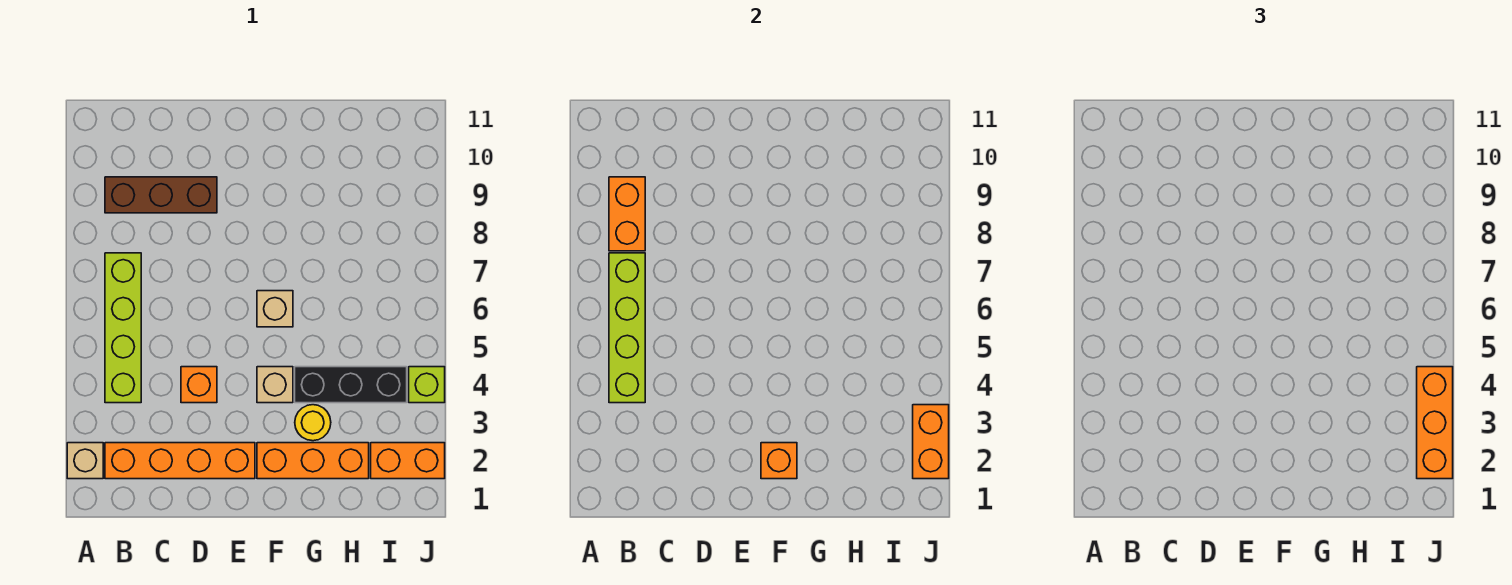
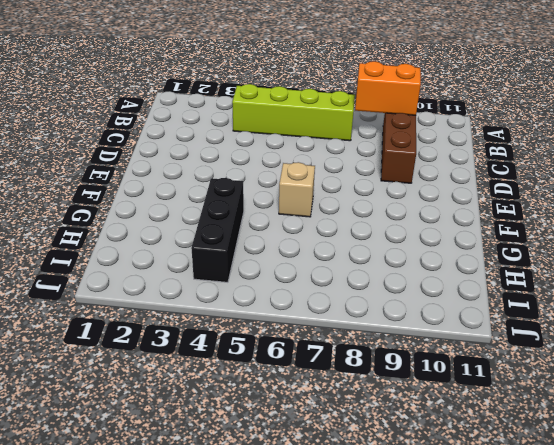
none -> tan brick A2 level 1
none -> orange brick B2:E2 level 1
none -> orange brick D4 level 1

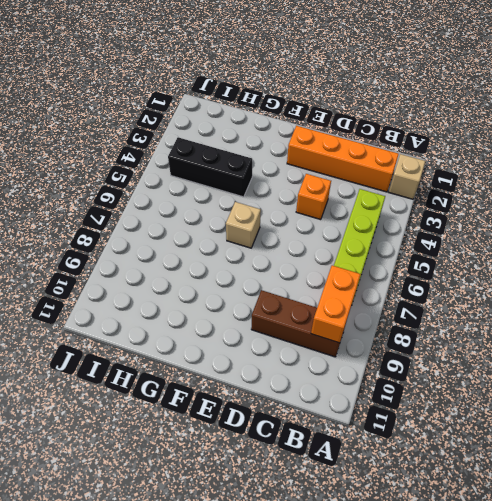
none -> orange brick F2:H2 level 1
none -> tan brick F4 level 1
none -> yellow round brick G3 level 1

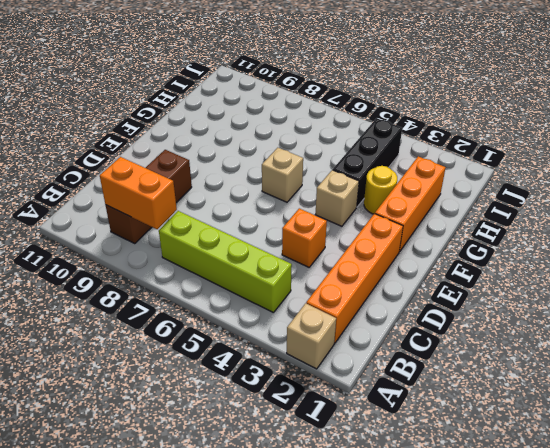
none -> orange brick I2:J2 level 1
none -> lime brick J4 level 1
none -> lime brick B4:B7 level 2

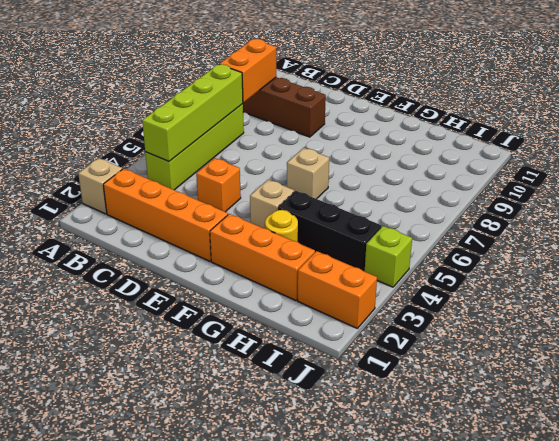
none -> orange brick F2 level 2
none -> orange brick J2:J3 level 2
none -> orange brick J2:J4 level 3

